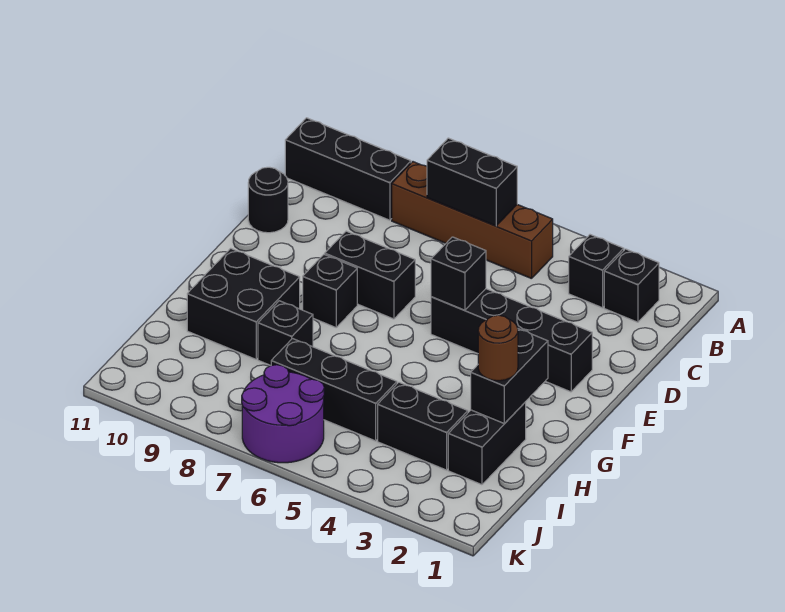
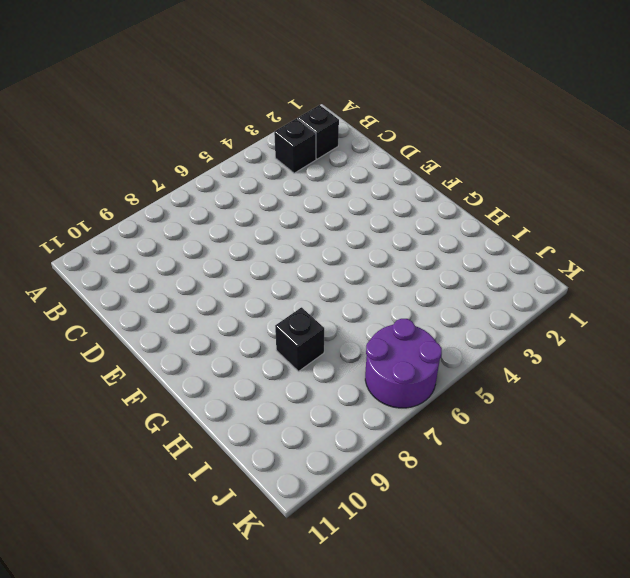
none -> brown brick B5:B8 level 1
none -> black brick B9:B11 level 1
none -> black round brick D11 level 1

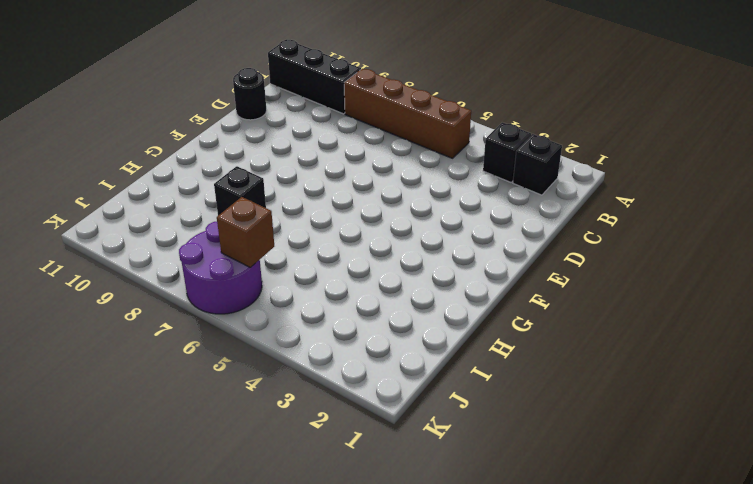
brown brick J6 level 2 -> none
none -> black brick E2:E5 level 1
none -> black brick E7:E8 level 1
none -> black brick F8 level 1

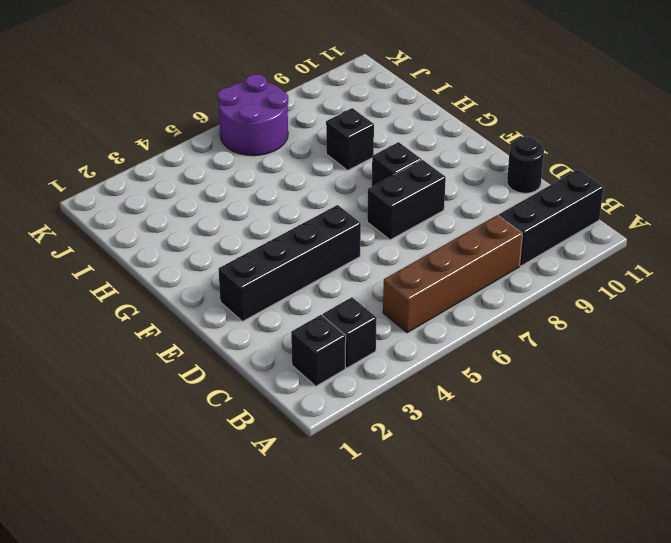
none -> black brick G9:H10 level 1
none -> black brick H2:I2 level 1
none -> black brick I3:I4 level 1

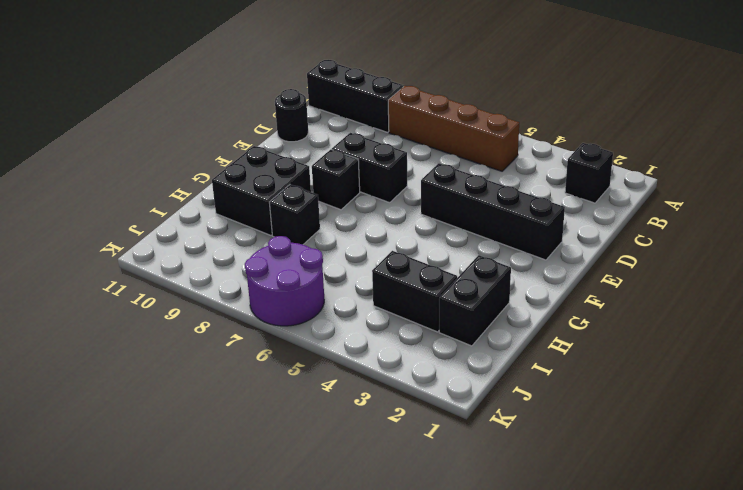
none -> black brick B3 level 1
none -> black brick I5:I7 level 1
none -> black brick B6:B7 level 2

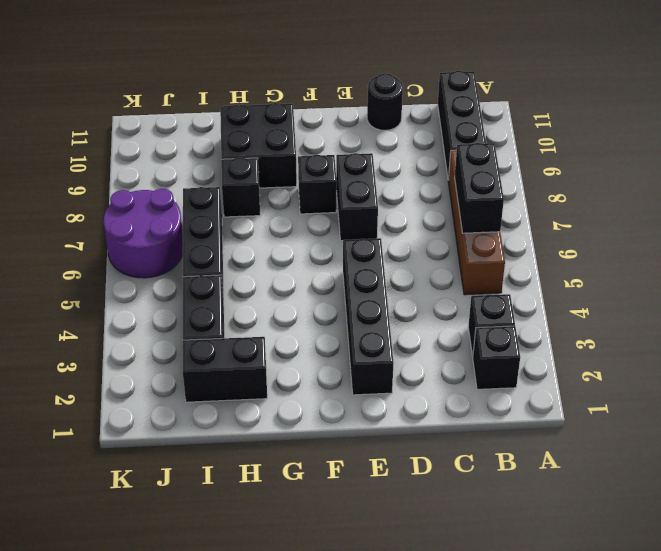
none -> black brick E5 level 2
none -> black brick G2:H2 level 2
none -> brown round brick H2 level 3

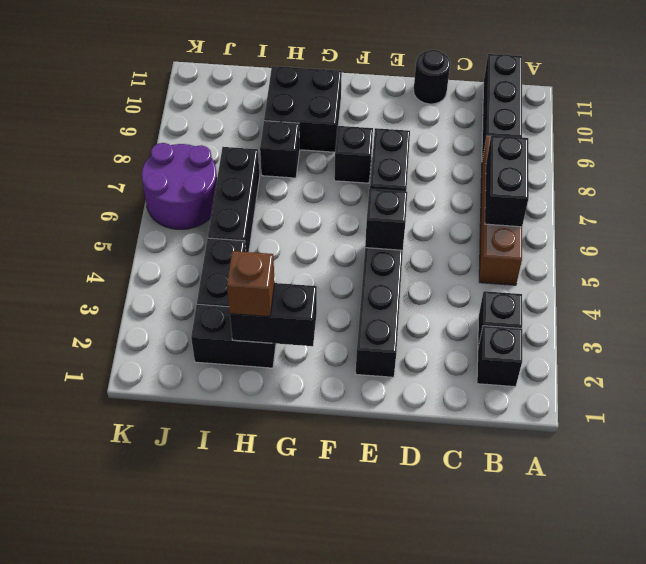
brown brick H2 level 3 -> brown round brick H2 level 3

